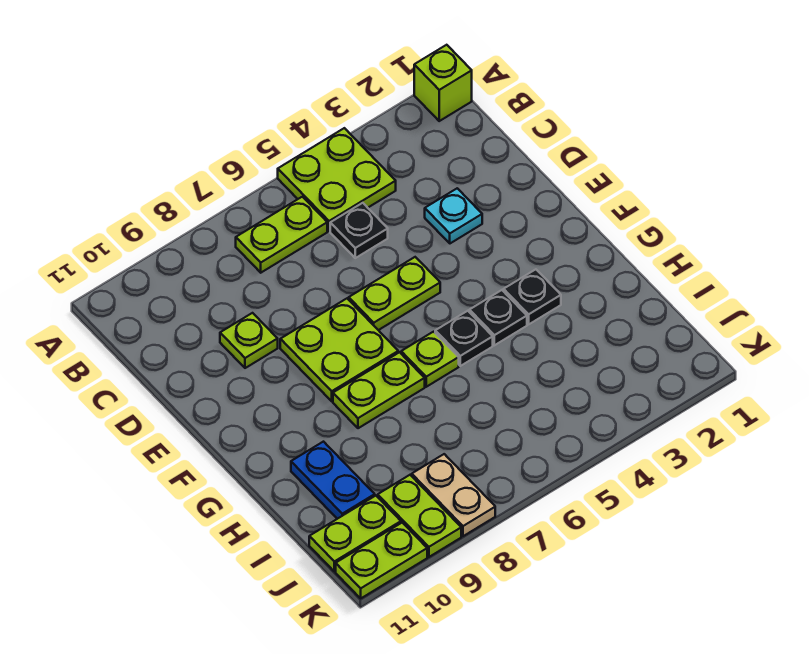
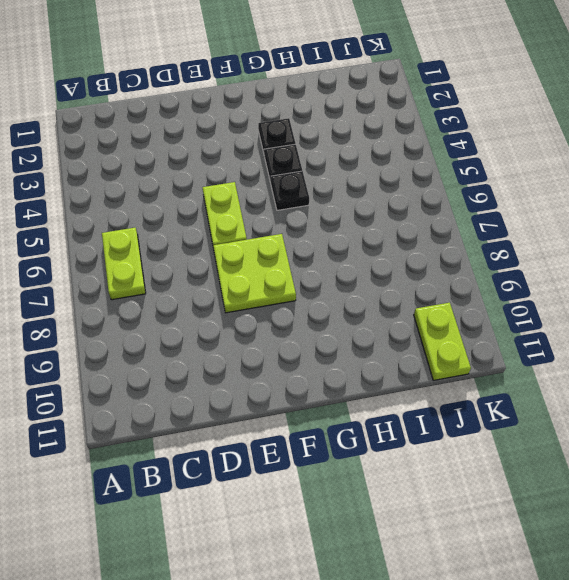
none -> lime brick A1 level 1
none -> lime plate A4:B5 level 1
none -> black plate C5 level 1

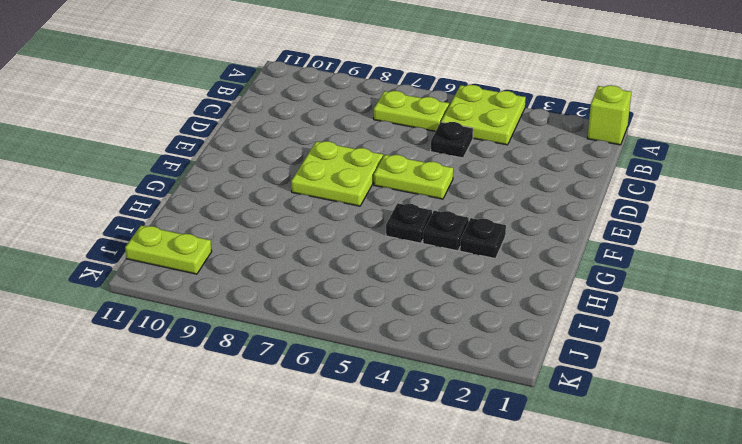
none -> cyan plate D3 level 1
none -> lime plate D9 level 1
none -> lime plate G6 level 1

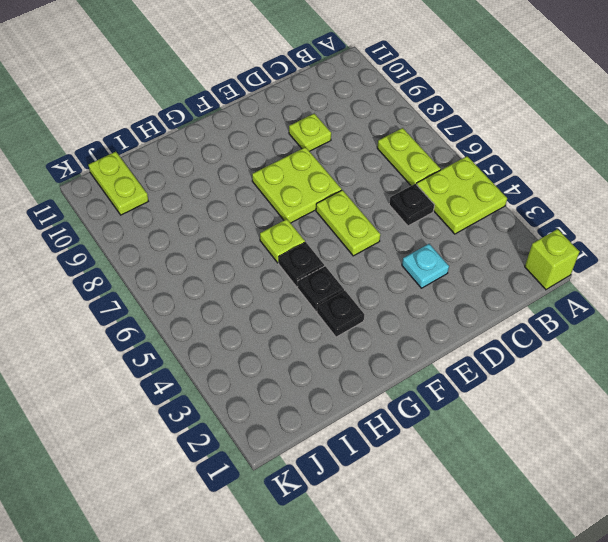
none -> lime plate G7:G8 level 1
none -> blue plate H10:I10 level 1
none -> tan plate J8:K8 level 1

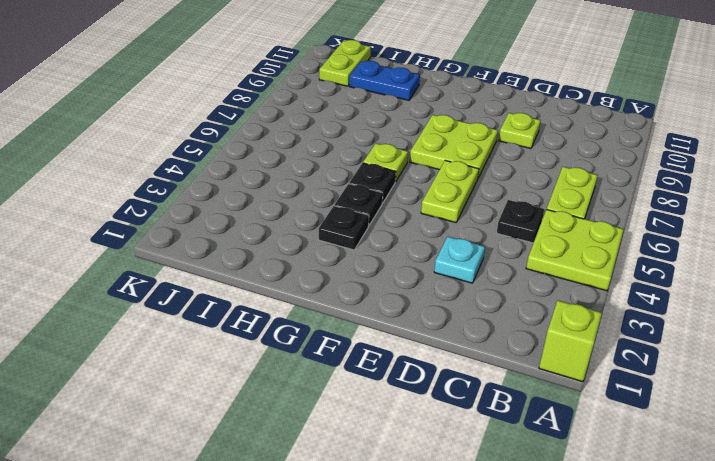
none -> lime plate G7:G8 level 1
none -> tan plate J8:K8 level 1
none -> lime plate J9:K9 level 1

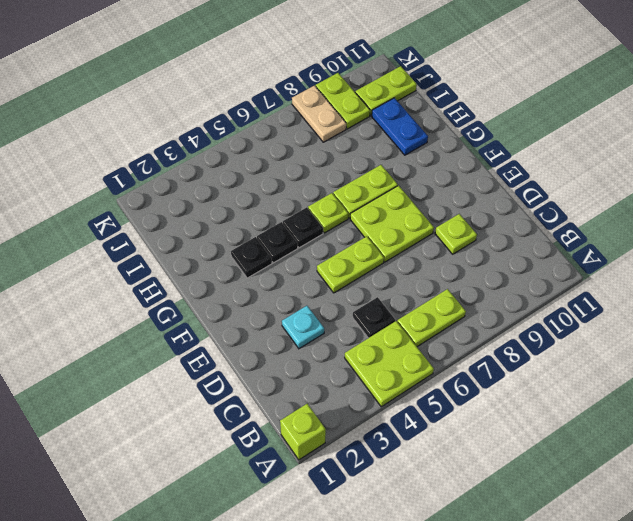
none -> lime plate K10:K11 level 1

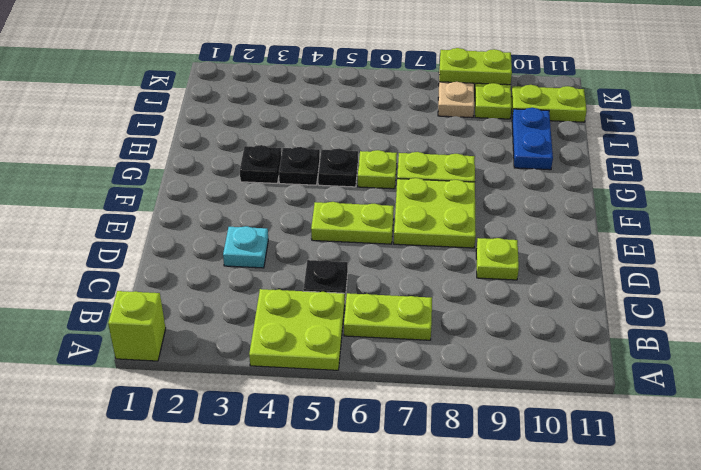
lime plate K8:K9 level 2 -> lime plate K10:K11 level 1

